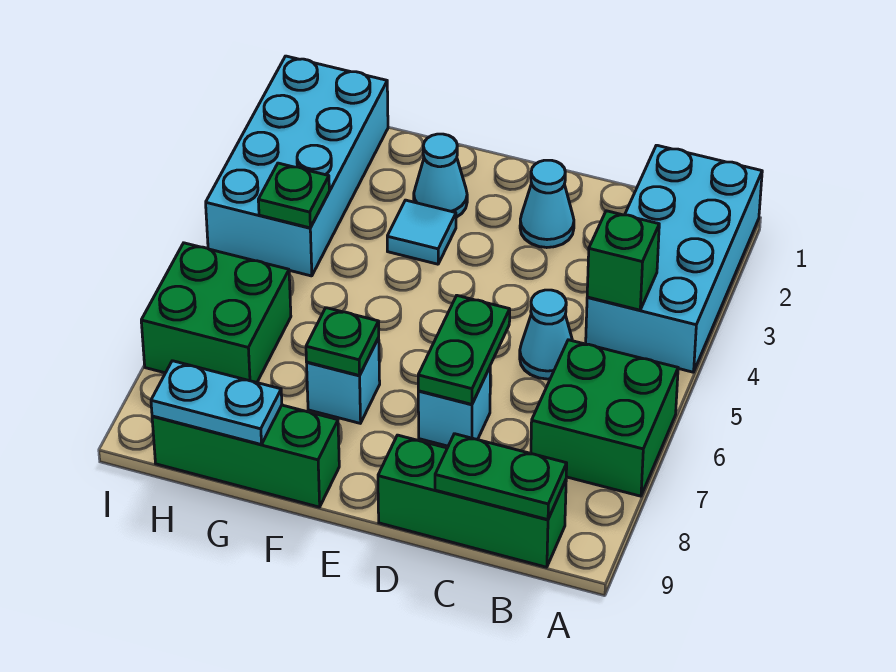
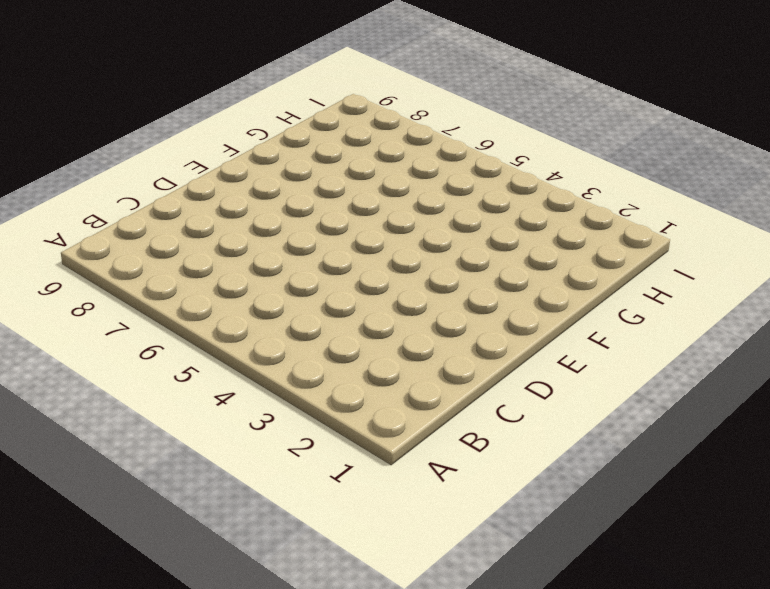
none -> cyan brick A1:B4 level 1
none -> green brick A6:B7 level 1
none -> green brick B9:D9 level 1

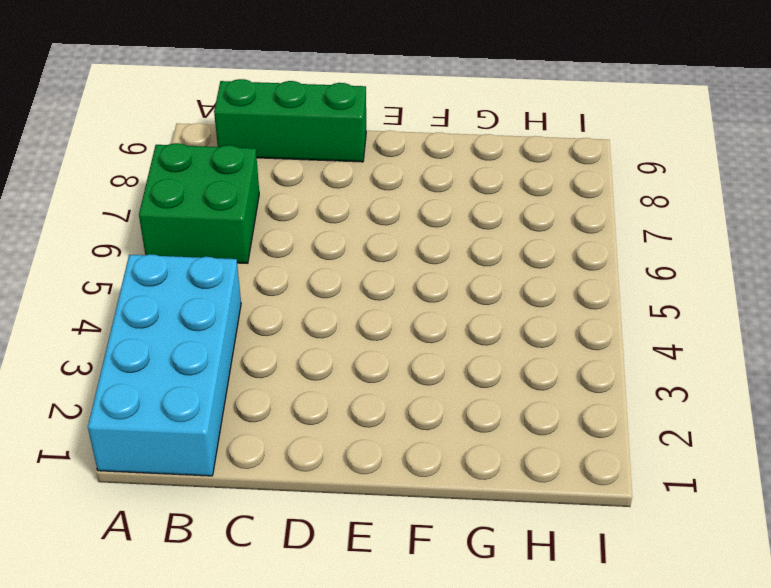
none -> cyan cone C5 level 1
none -> cyan cone D2 level 1
none -> cyan brick D7 level 1

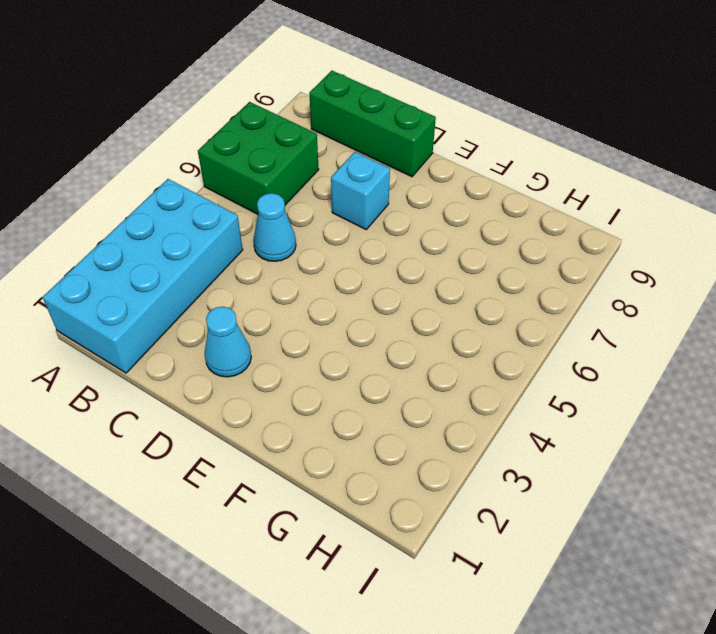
none -> cyan cone F2 level 1
none -> cyan tile F3 level 1
none -> cyan brick F7 level 1

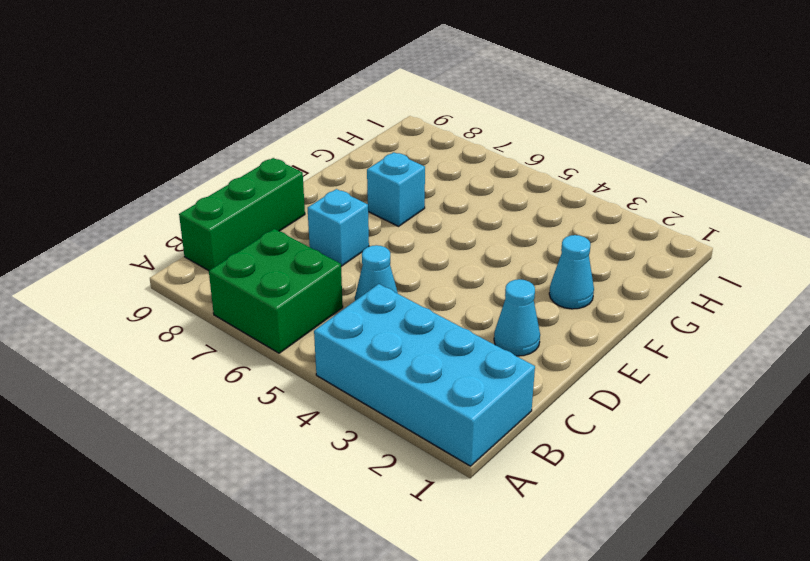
none -> cyan tile F3 level 1
none -> green brick F9:H9 level 1
none -> cyan brick H1:I4 level 1

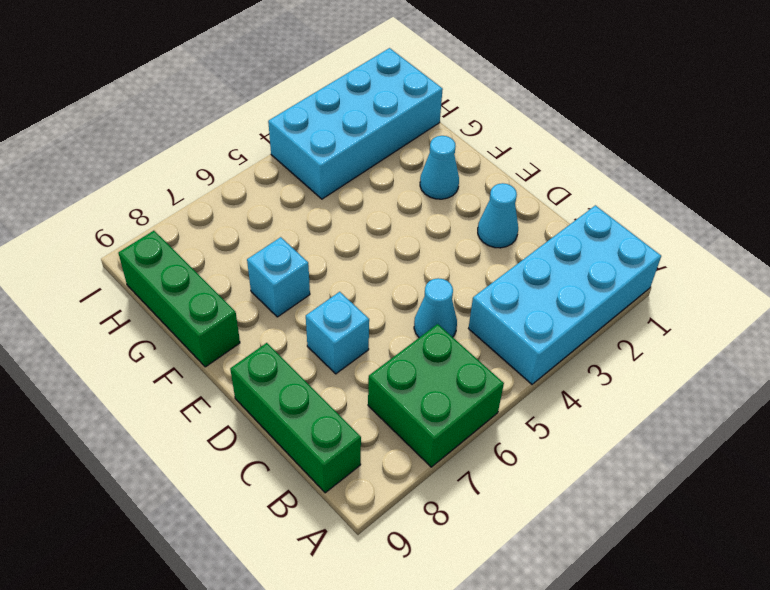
none -> cyan tile F3 level 1
none -> green brick H6:I7 level 1
none -> green brick B4 level 2

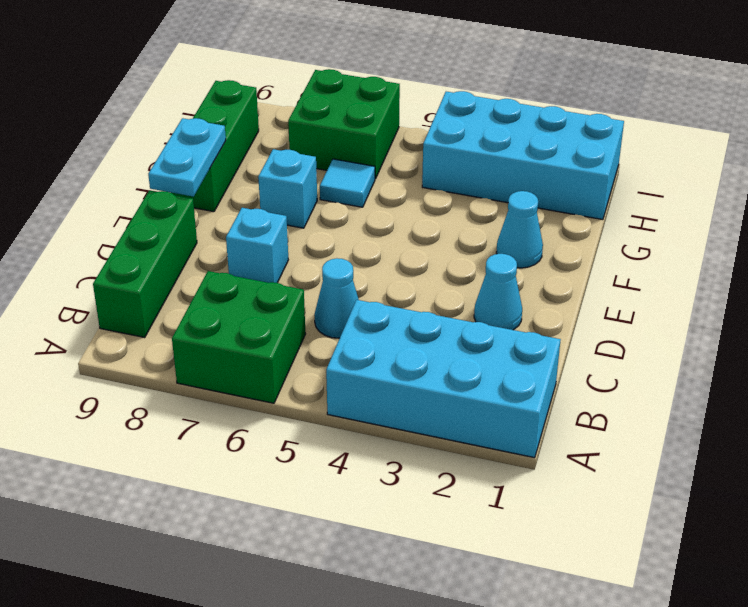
cyan plate E9:F9 level 2 -> cyan plate G9:H9 level 2
cyan tile G6 level 1 -> cyan tile F3 level 1
none -> green brick B4 level 2
none -> green plate B9:C9 level 2
none -> green plate D6:D7 level 2

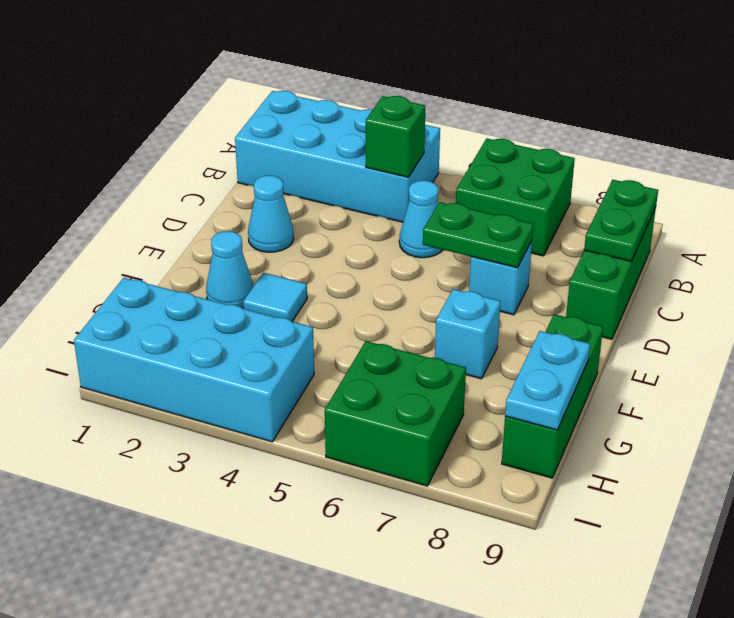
none -> green plate F7 level 2
none -> green plate H4 level 2

